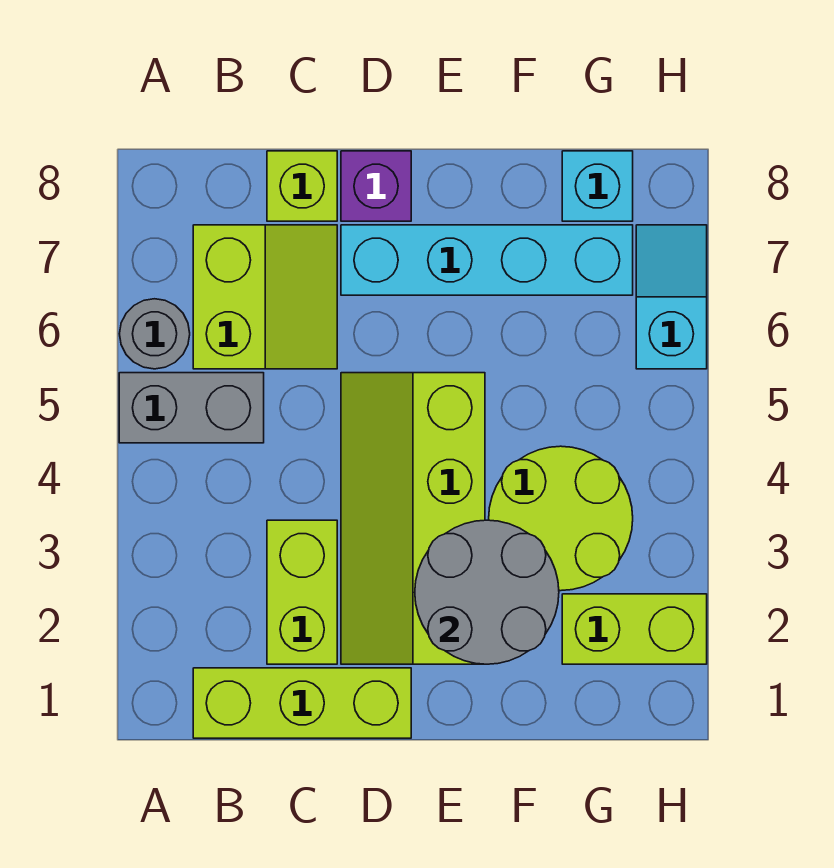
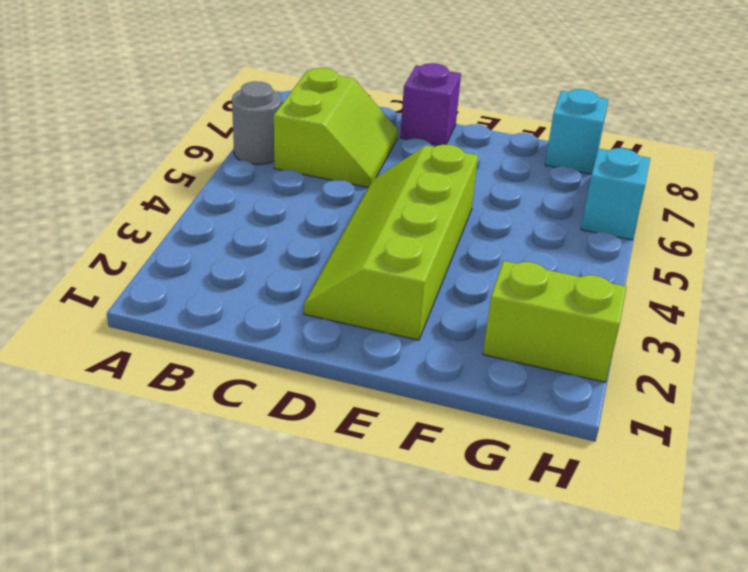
none -> grey brick A5:B5 level 1
none -> lime brick B1:D1 level 1
none -> lime brick C2:C3 level 1

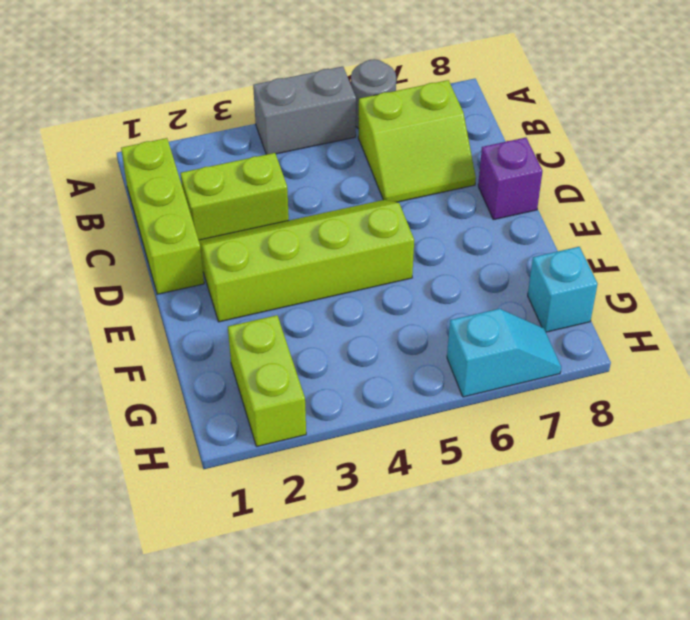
grey brick A4:A5 level 1 -> grey brick A5:B5 level 1
none -> lime brick C8 level 1
none -> cyan brick D7:G7 level 1
none -> lime round brick F3:G4 level 1

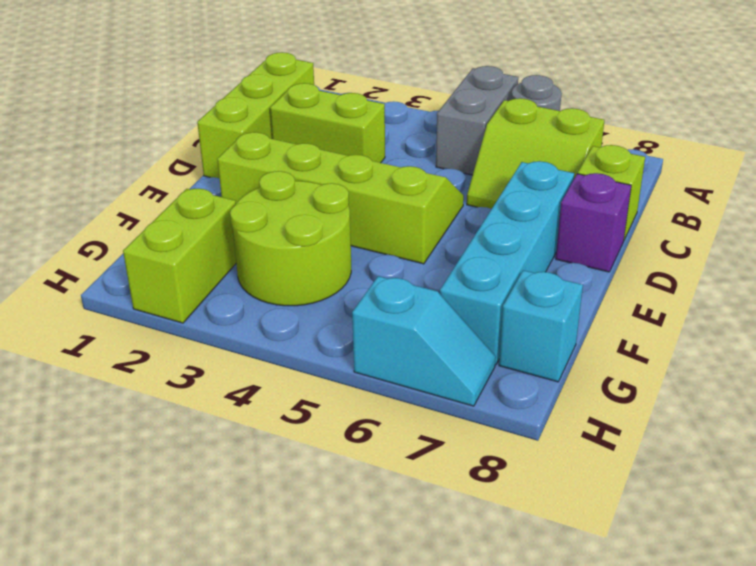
none -> grey round brick E2:F3 level 2

